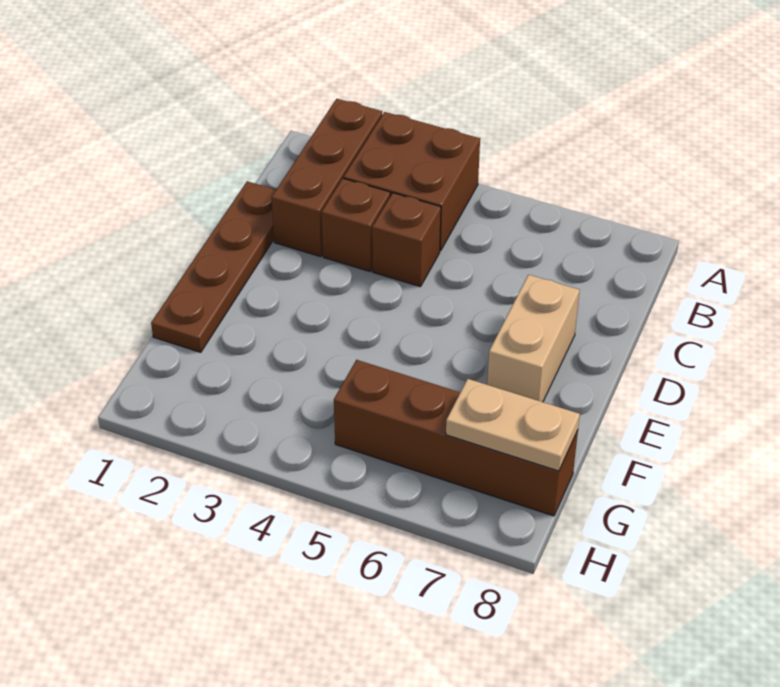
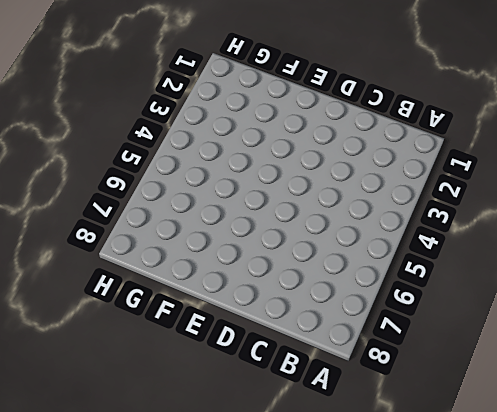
none -> brown brick A2:C2 level 1
none -> brown brick A3:B4 level 1

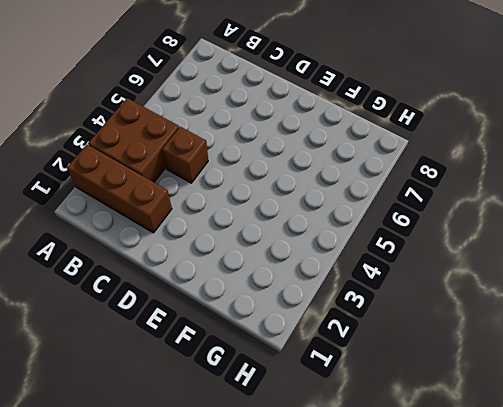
none -> brown plate C1:F1 level 1
none -> brown brick C3 level 1

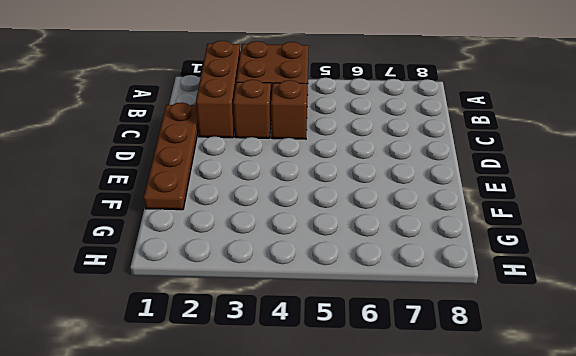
none -> tan brick D7:E7 level 1
none -> brown brick G5:G8 level 1

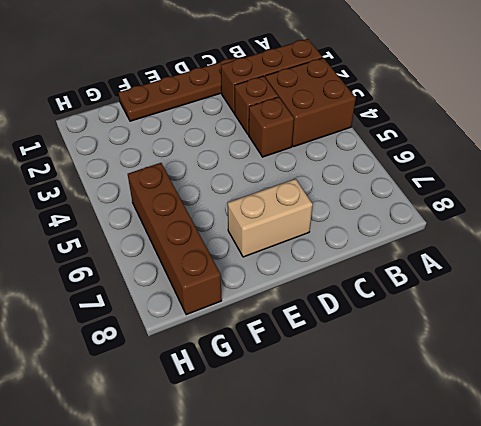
none -> tan plate G7:G8 level 2

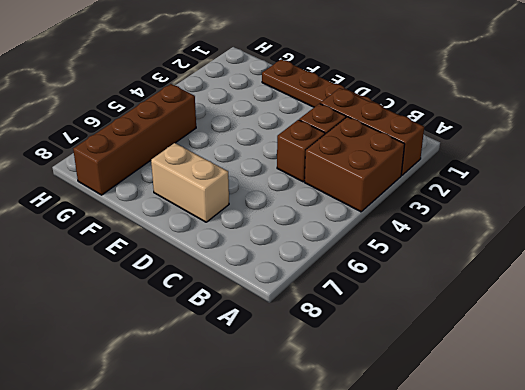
none -> tan plate G7:G8 level 2

